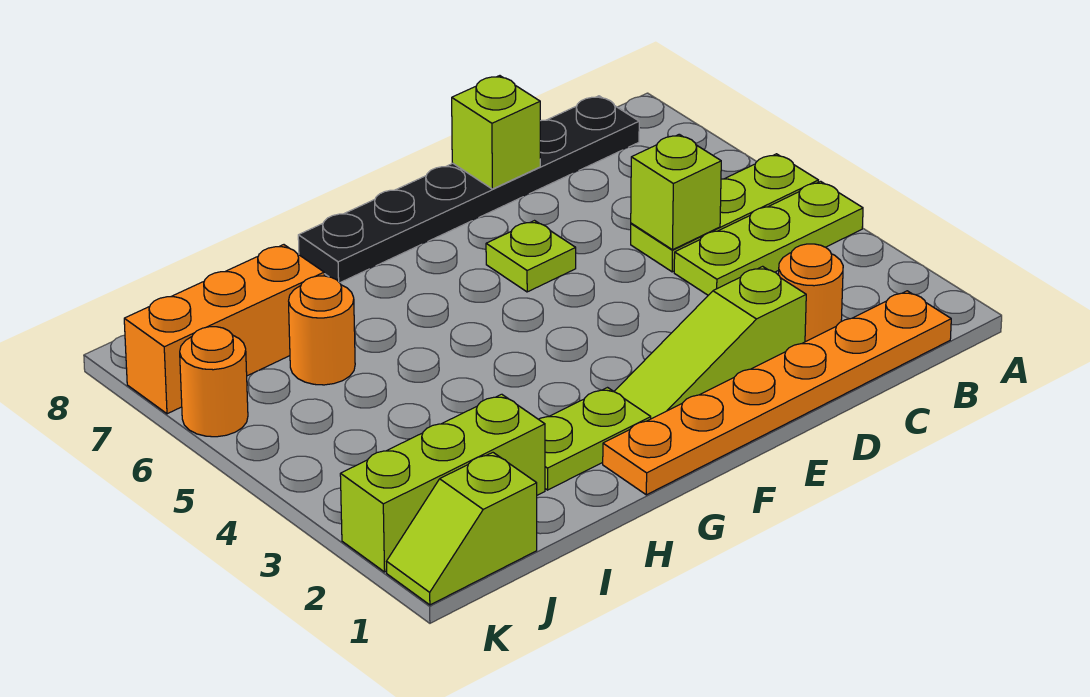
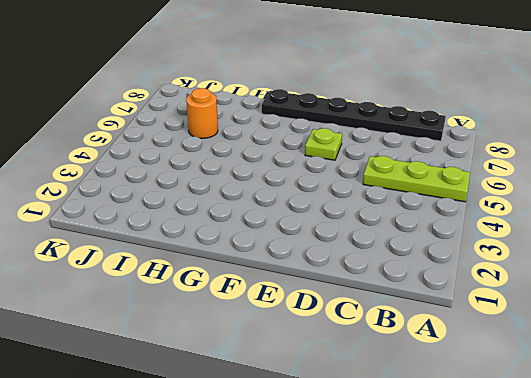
none -> lime plate A4:C4 level 1
none -> orange plate B1:G1 level 1
none -> orange round brick C2 level 1

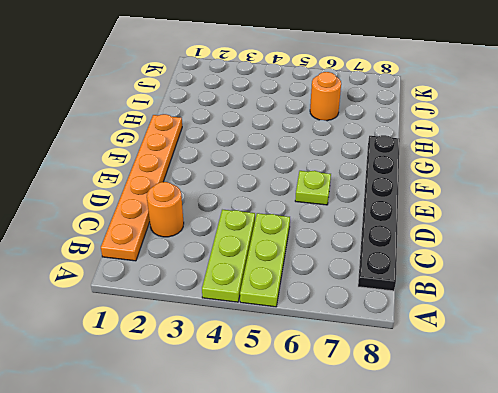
none -> lime slope D2:F2 level 1 top D
none -> lime plate G2:H2 level 1
none -> lime brick I2:K2 level 1

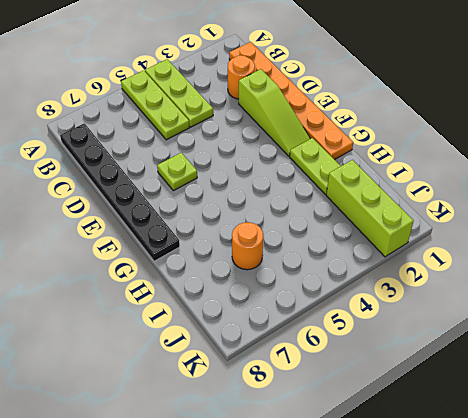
none -> orange brick I7:K7 level 1
none -> lime slope J1:K1 level 1 top J
none -> orange round brick K6 level 1

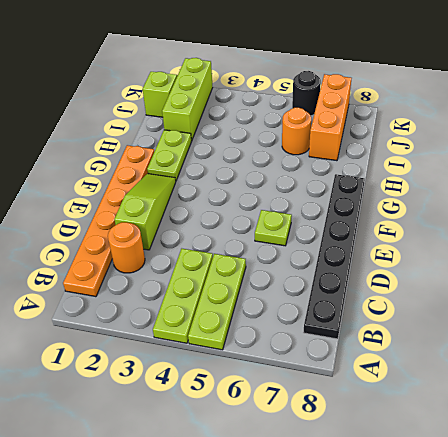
black round brick K6 level 1 -> orange round brick K6 level 1
none -> lime brick C5 level 2
none -> lime brick D8 level 2

